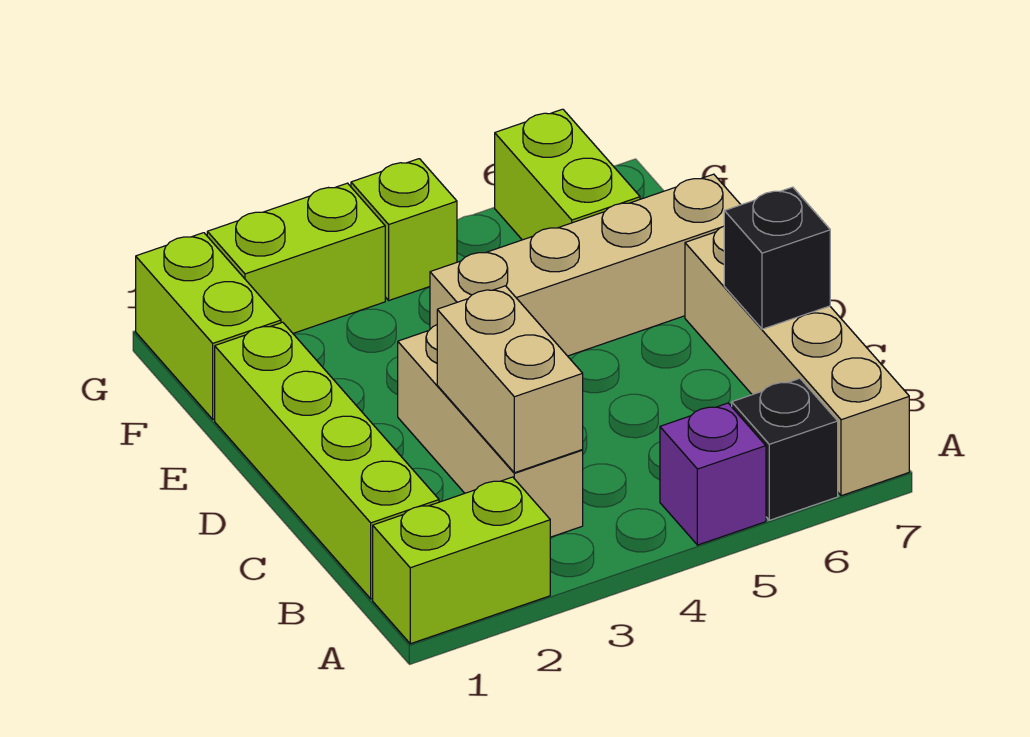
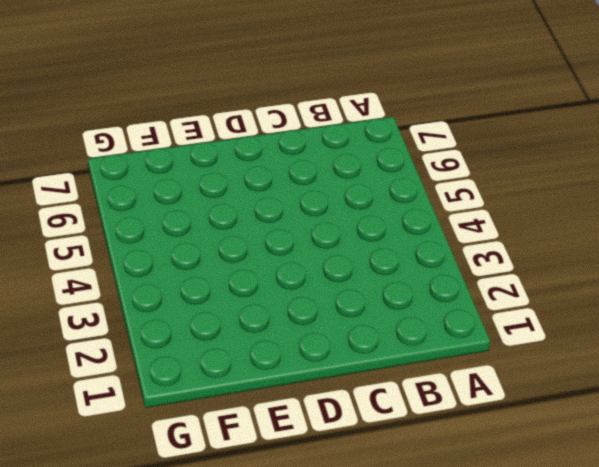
none -> lime brick A1:A2 level 1
none -> purple brick A5 level 1
none -> black brick A6 level 1

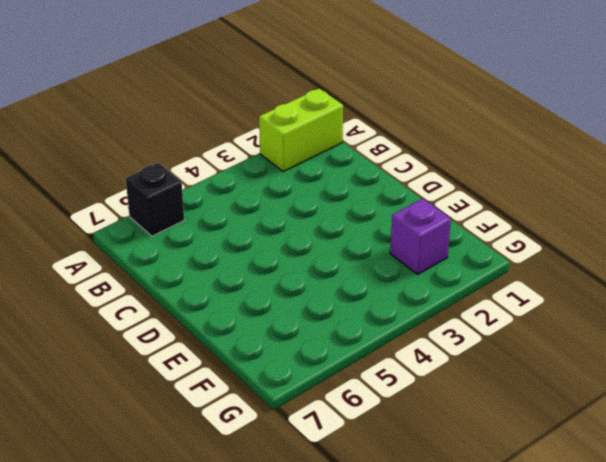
purple brick F2 level 1 -> purple brick A5 level 1
none -> tan brick A7:D7 level 1
none -> lime brick B1:E1 level 1
none -> tan brick B3:D3 level 1

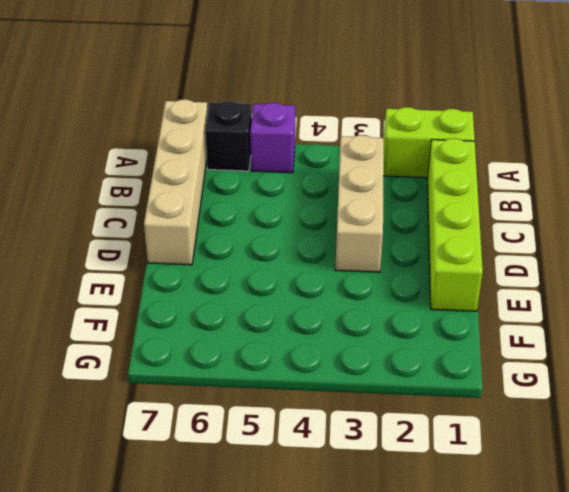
none -> tan brick E4:E7 level 1
none -> lime brick F1:G1 level 1
none -> lime brick F6:G6 level 1

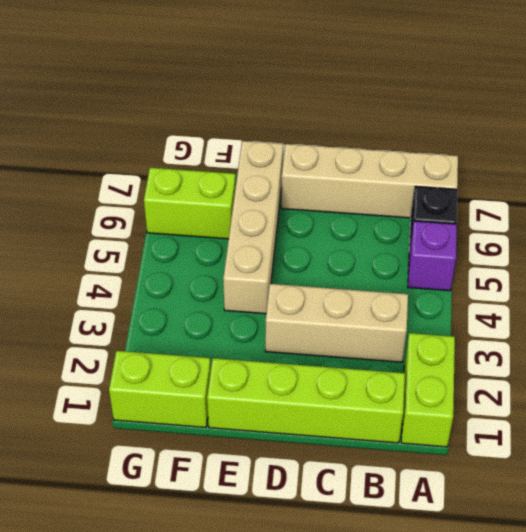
none -> lime brick G2:G3 level 1
none -> lime brick G4 level 1
none -> tan brick B3:C3 level 2

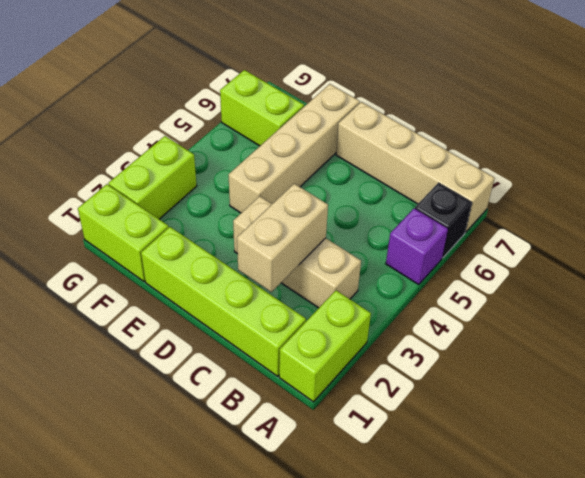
tan brick C2:C3 level 2 -> tan brick B3:C3 level 2
none -> lime brick G4 level 1
none -> black brick C7 level 2

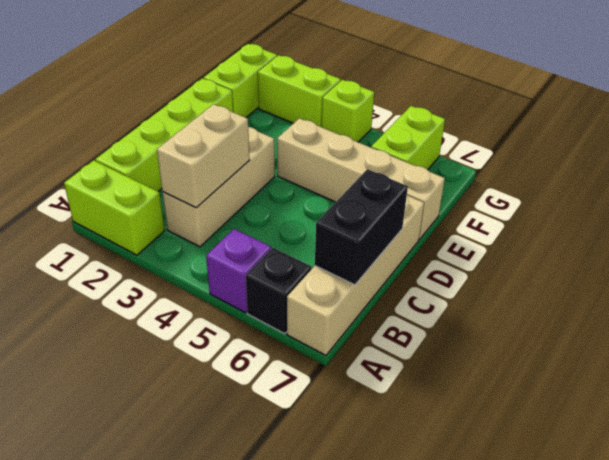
black brick B7:C7 level 2 -> black brick C7 level 2

